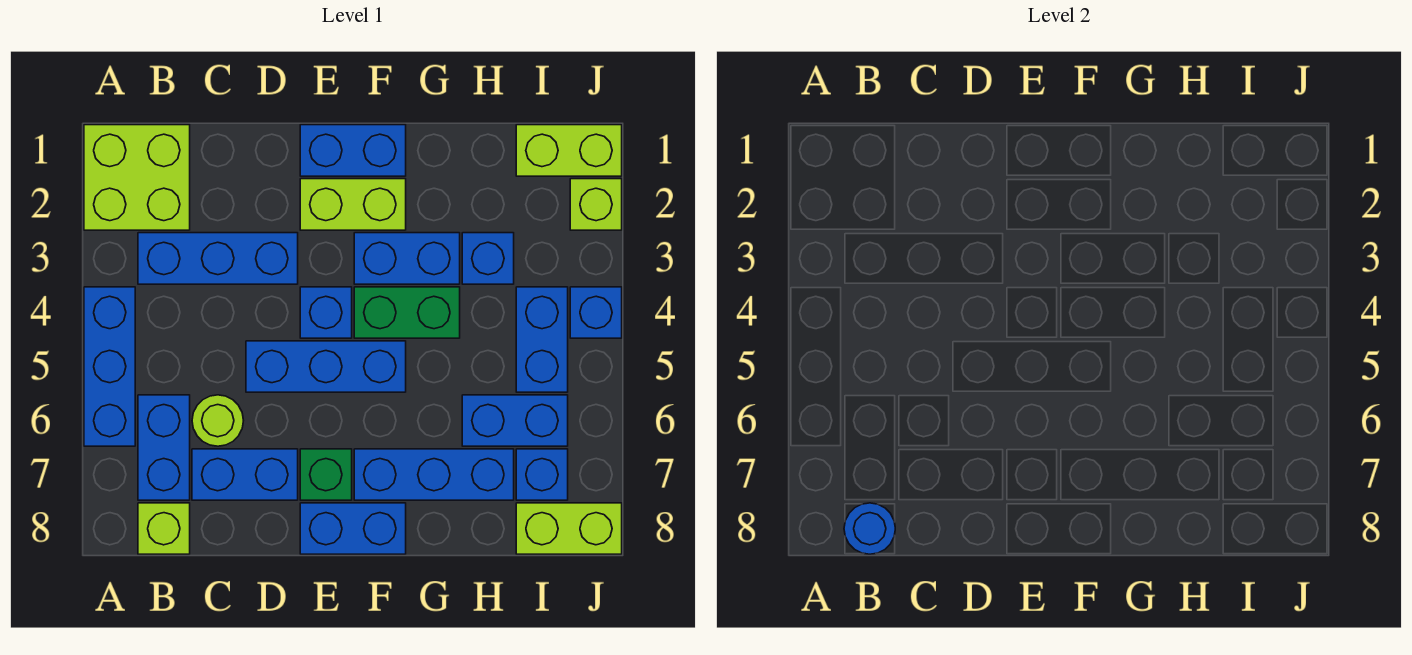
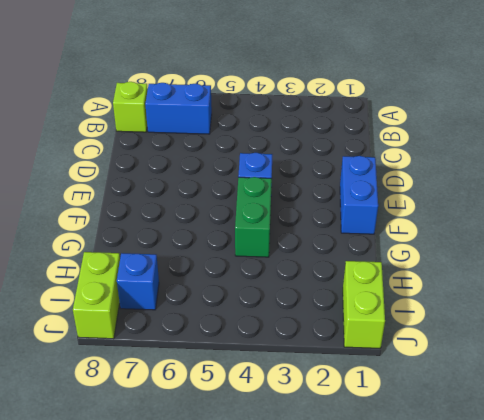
none -> lime brick A1:B2 level 1
none -> blue brick A4:A6 level 1
none -> blue brick B3:D3 level 1

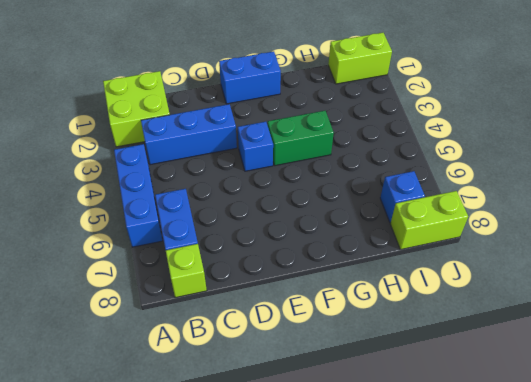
none -> lime round brick C6 level 1
none -> blue brick C7:D7 level 1
none -> blue brick D5:F5 level 1

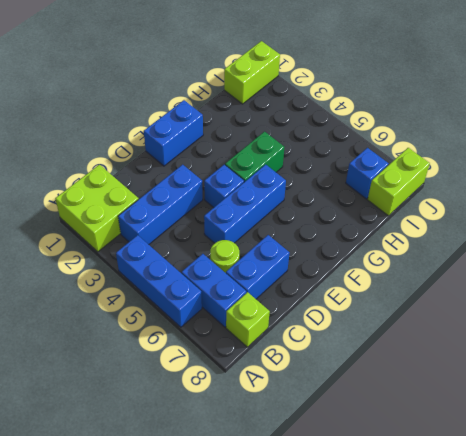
none -> lime brick E2:F2 level 1
none -> green brick E7 level 1
none -> blue brick E8:F8 level 1

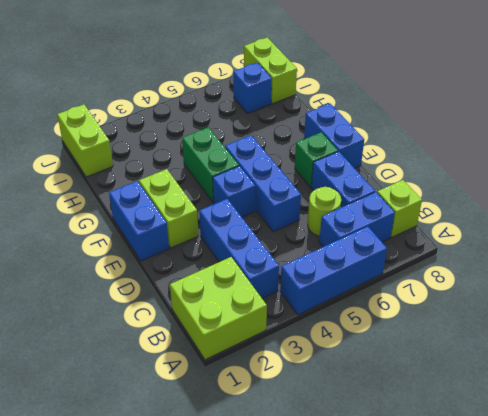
none -> blue brick F3:G3 level 1
none -> blue brick F7:H7 level 1
none -> blue brick H3 level 1

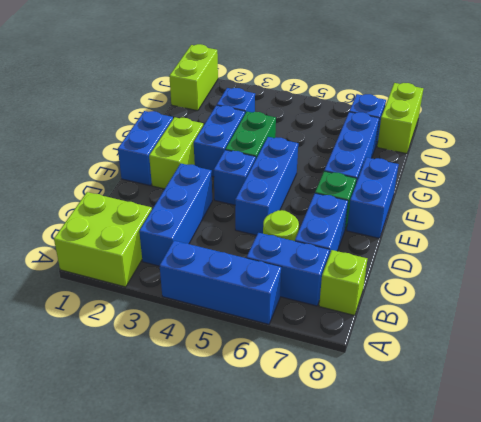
none -> blue brick H6:I6 level 1
none -> blue brick I4:I5 level 1
none -> lime brick J2 level 1

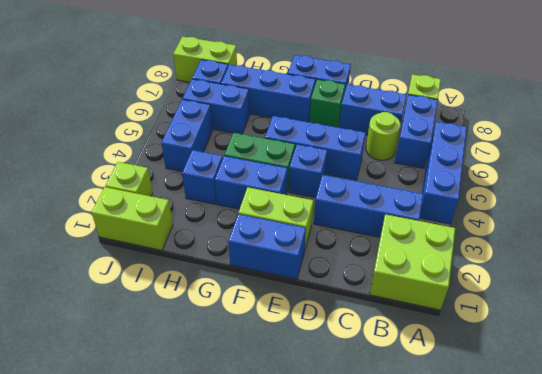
none -> blue brick J4 level 1
none -> blue round brick B8 level 2

